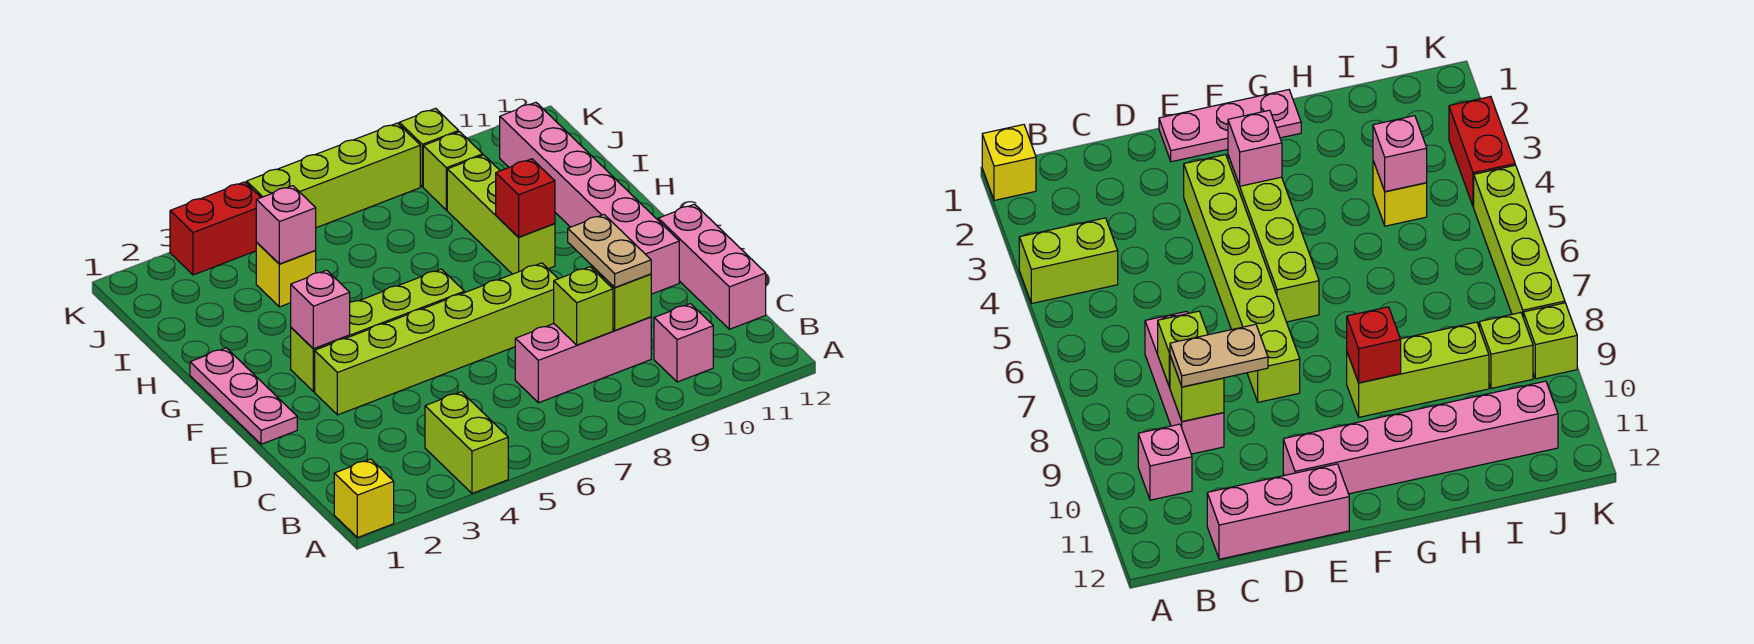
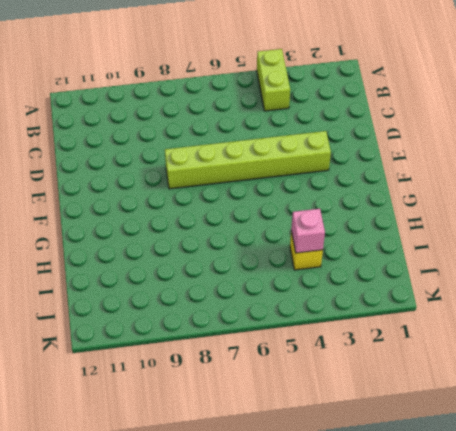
none -> yellow brick A1 level 1
none -> pink brick B10 level 1
none -> pink brick C7:C9 level 1

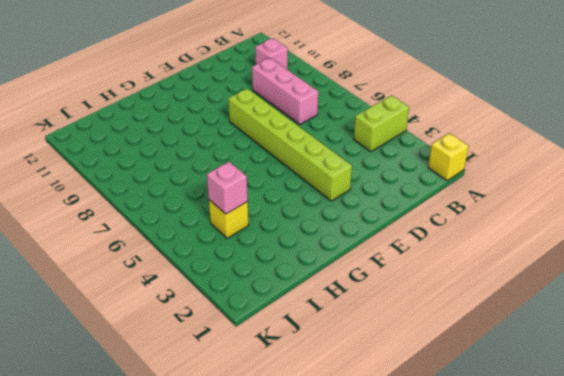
none -> pink brick C12:E12 level 1
none -> pink plate E1:G1 level 1
none -> pink brick E11:J11 level 1

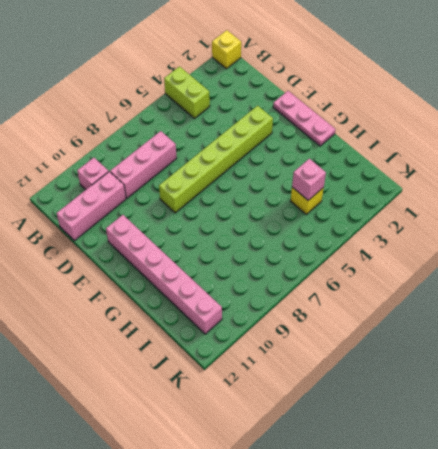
pink brick C10:C12 level 1 -> pink brick C12:E12 level 1
none -> lime brick F3:F6 level 1
none -> lime brick G9:I9 level 1
none -> lime brick J9 level 1

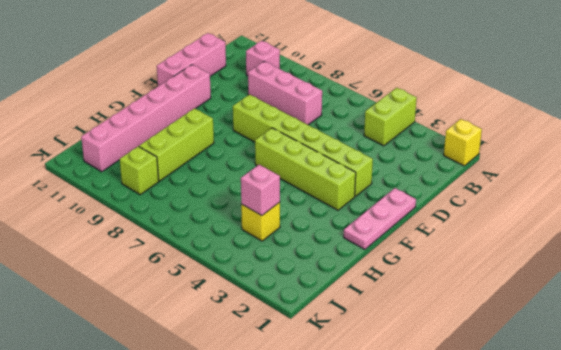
none -> red brick K3:K4 level 1
none -> lime brick K5:K8 level 1
none -> lime brick K9 level 1

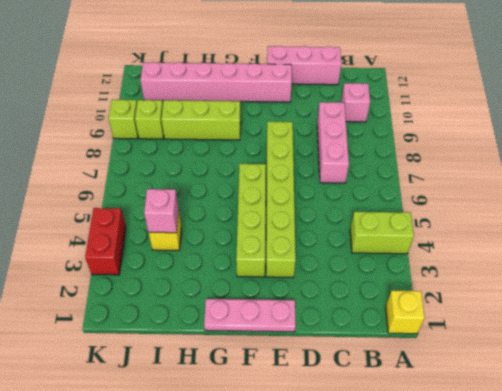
none -> lime brick K5:K8 level 1
none -> lime brick C8 level 2
none -> lime brick C9 level 2

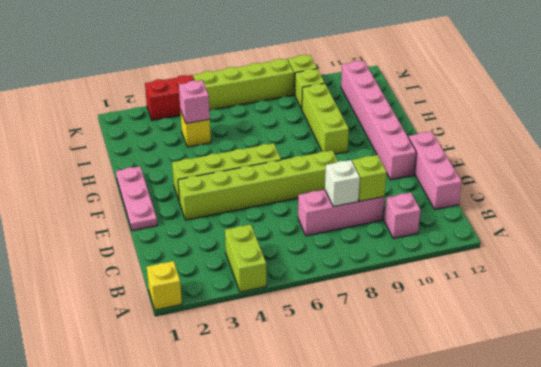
white brick C8 level 2 -> lime brick C8 level 2
none -> pink brick F3 level 2
none -> red brick G9 level 2
none -> tan plate C9:D9 level 3

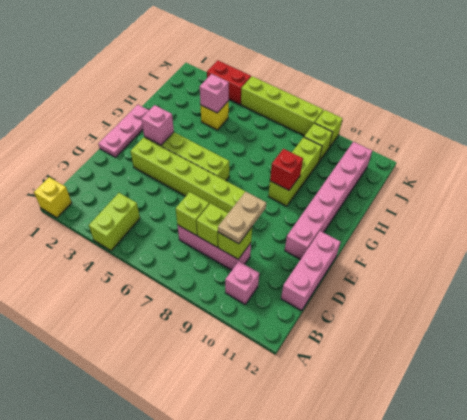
lime brick C7 level 2 -> none

